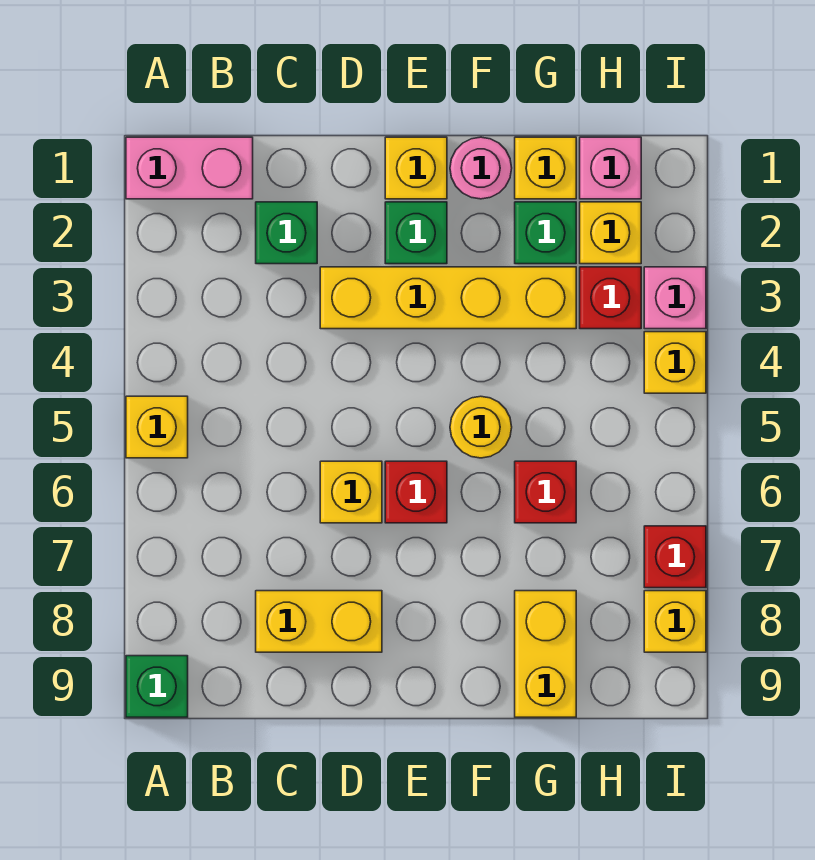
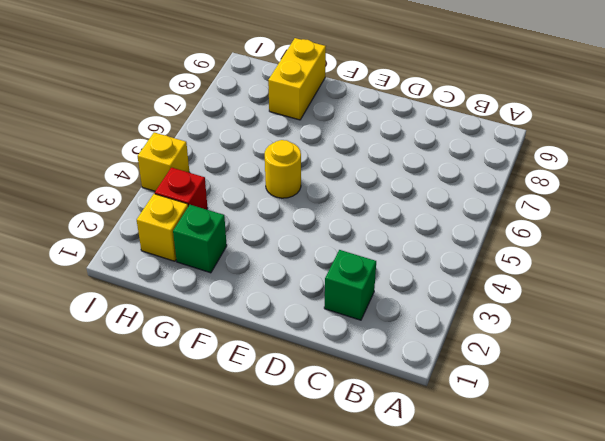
none -> pink brick A1:B1 level 1
none -> yellow brick A5 level 1
none -> green brick A9 level 1

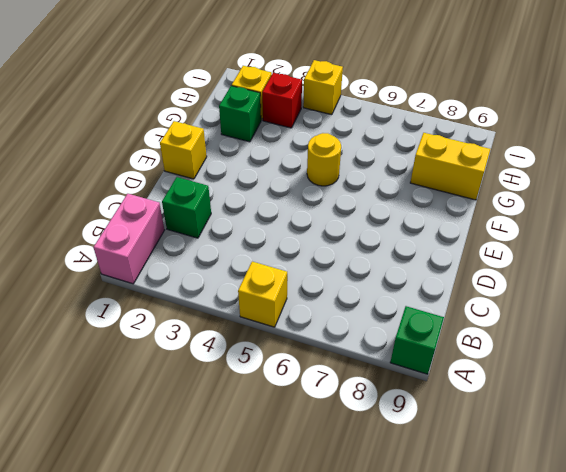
none -> yellow brick C8:D8 level 1
none -> yellow brick D3:G3 level 1
none -> yellow brick D6 level 1

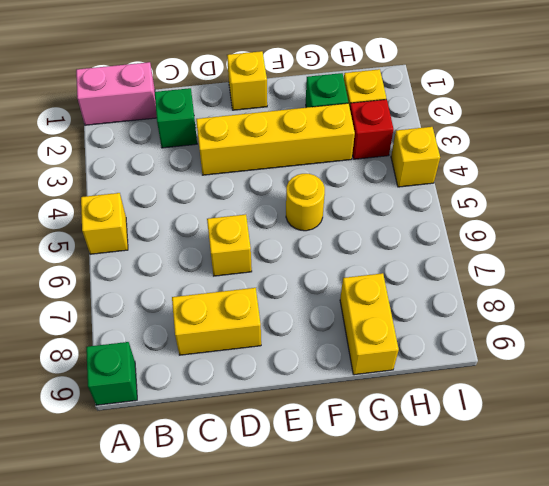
none -> green brick E2 level 1
none -> red brick E6 level 1
none -> pink round brick F1 level 1

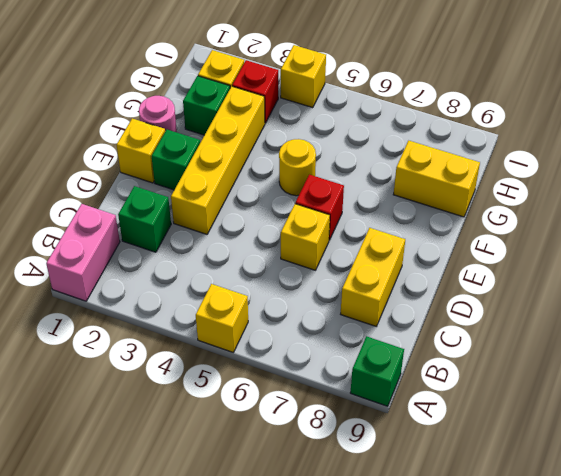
none -> yellow brick G1 level 1
none -> red brick G6 level 1
none -> pink brick H1 level 1

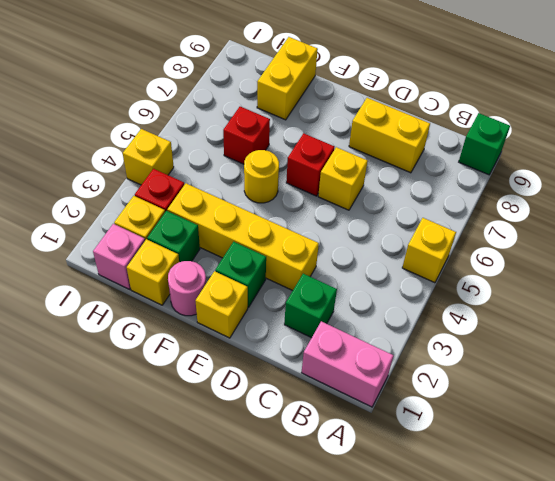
none -> pink brick I3 level 1
none -> red brick I7 level 1
none -> yellow brick I8 level 1

